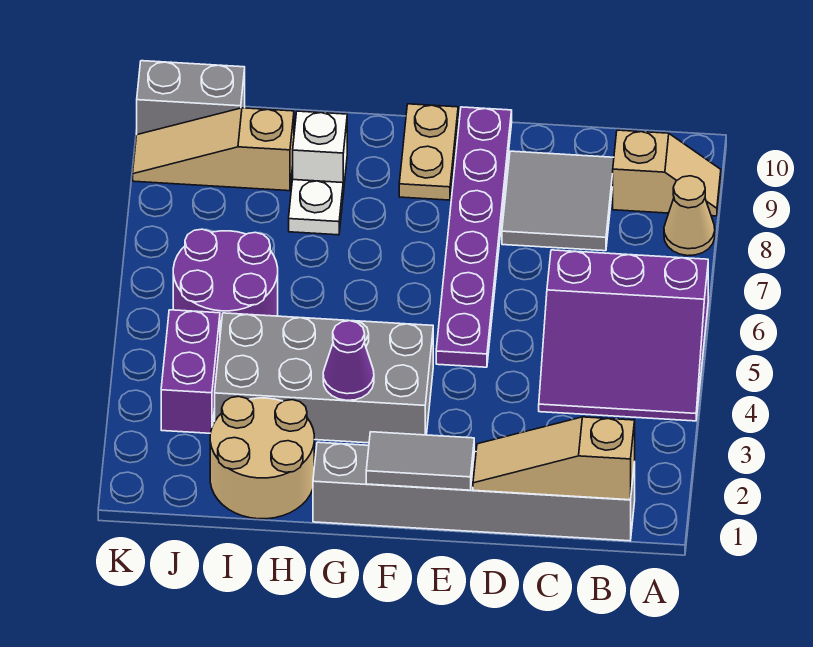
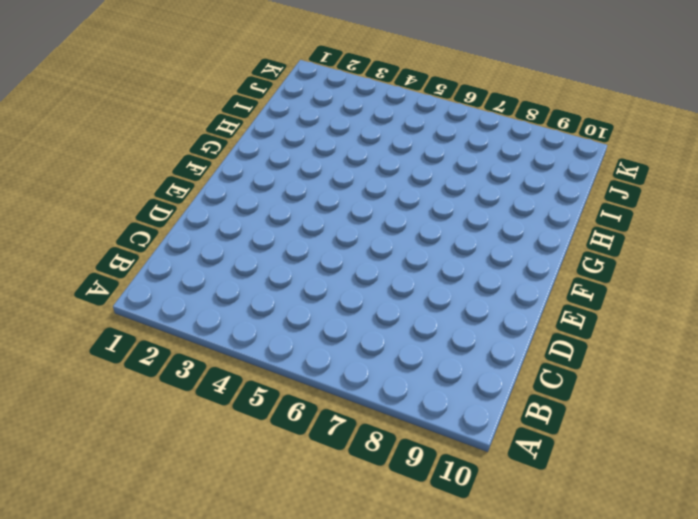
none -> purple slope A4:C6 level 1 top 6
none -> tan cone A8 level 1
none -> tan slope A9:B9 level 1 top B

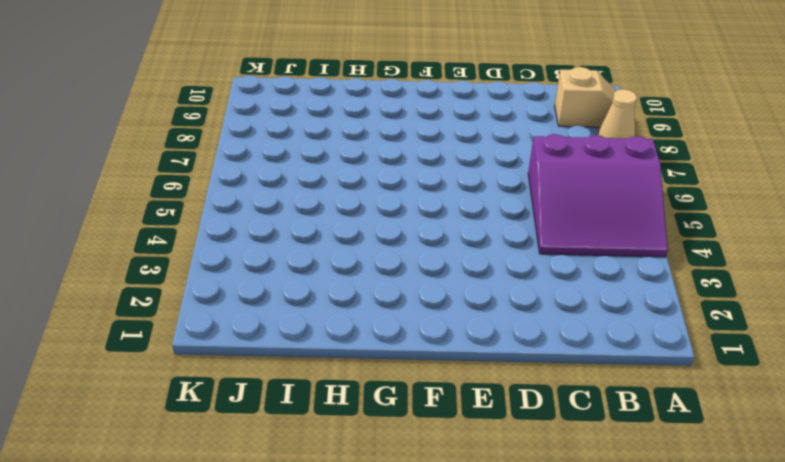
none -> grey brick B1:G1 level 1
none -> grey tile C8:D9 level 1
none -> purple plate E5:E10 level 1

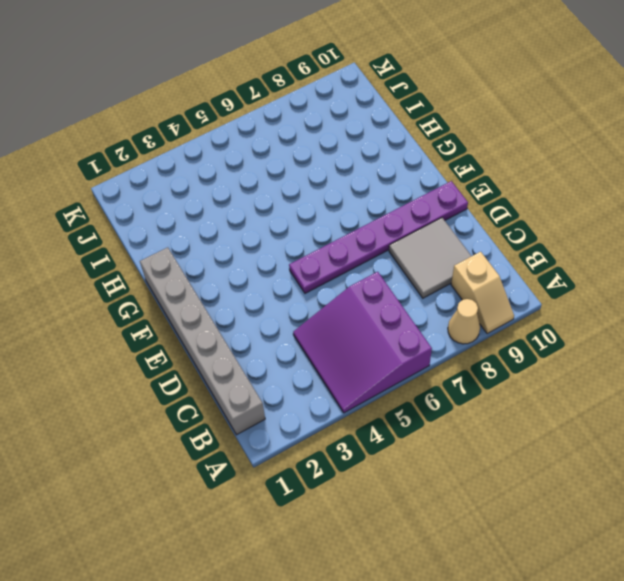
none -> grey brick F3:I4 level 1
none -> tan plate F9:F10 level 1
none -> tan round brick H1:I2 level 1

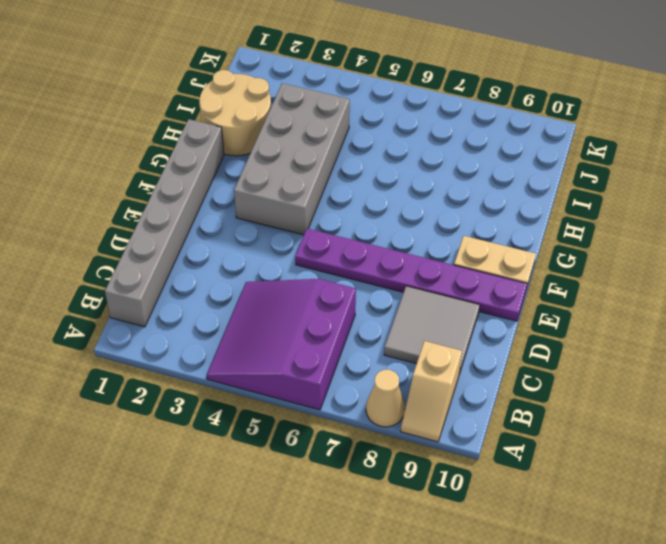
none -> white plate H8 level 1
none -> white brick H9 level 1
none -> purple round brick I5:J6 level 1

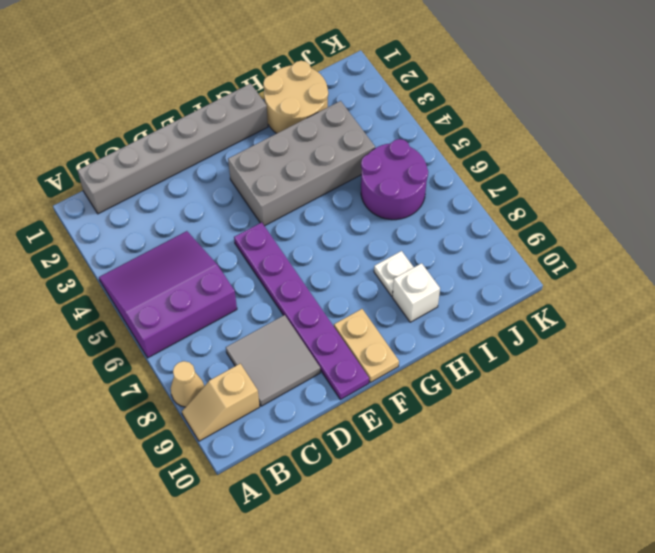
none -> tan slope I9:K9 level 1 top I
none -> purple brick J3:J4 level 1
none -> grey brick J10:K10 level 1

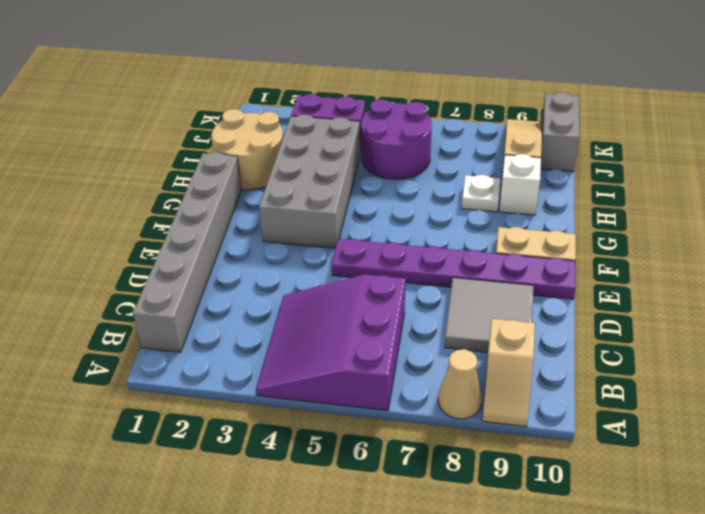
none -> tan slope B1:D1 level 2 top B
none -> grey tile E1:F1 level 2
none -> purple cone G3 level 2

